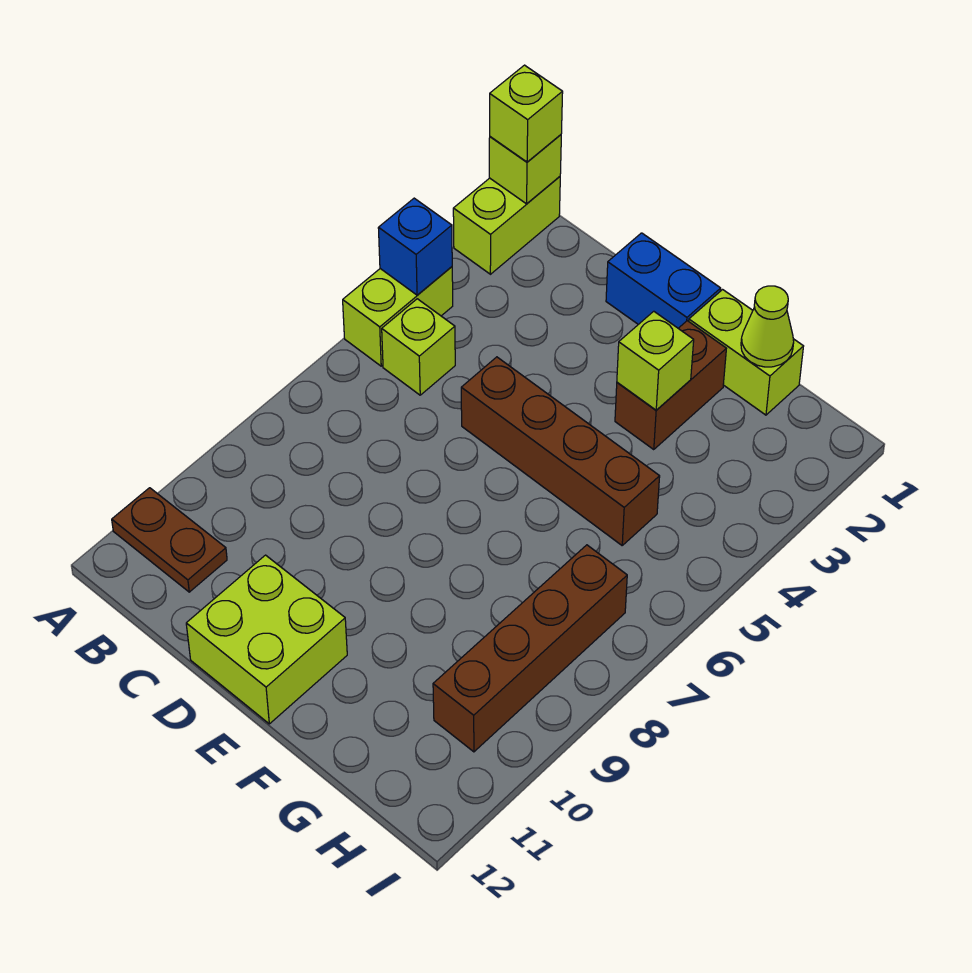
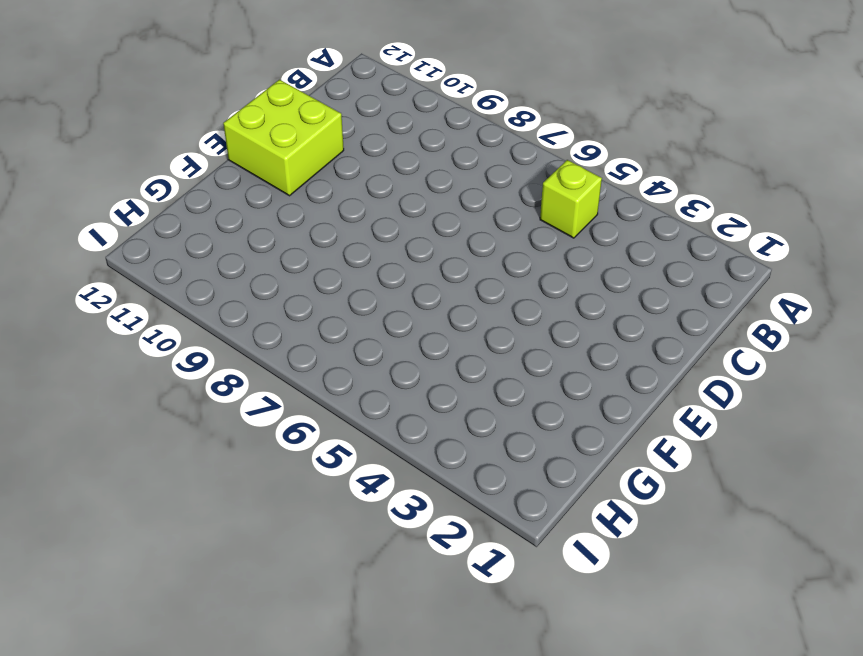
none -> lime brick A1:A2 level 1
none -> lime brick A4:A5 level 1
none -> brown plate A11:B11 level 1

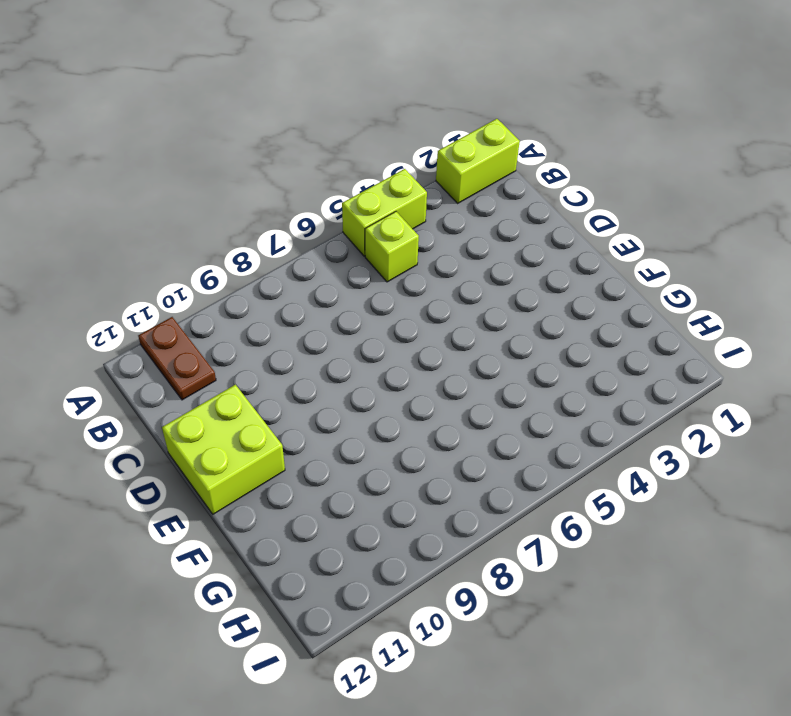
none -> blue brick D1:E1 level 1
none -> brown brick D5:G5 level 1
none -> lime brick F1:G1 level 1

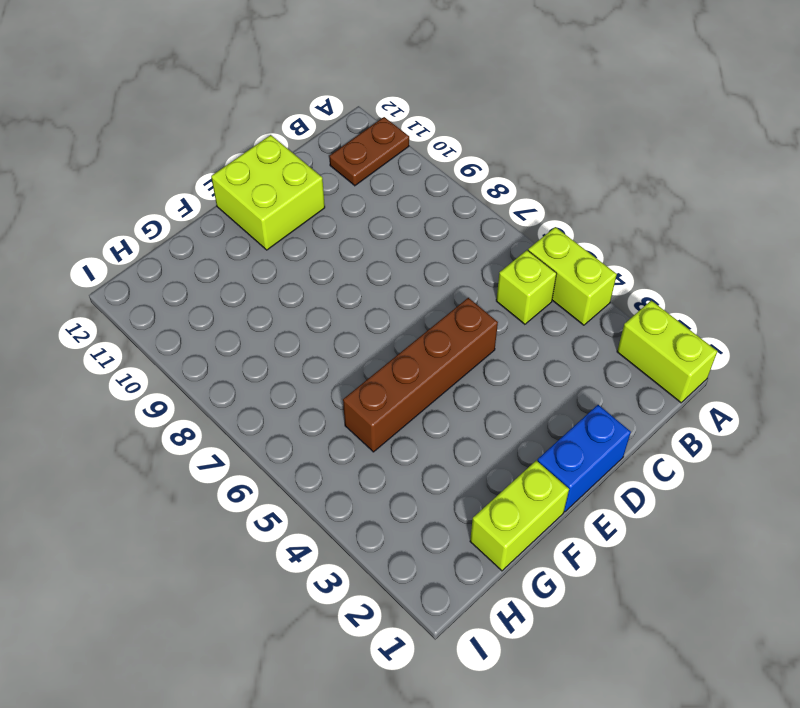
none -> brown brick F2:F3 level 1
none -> brown brick H7:H10 level 1
none -> lime brick A1 level 2

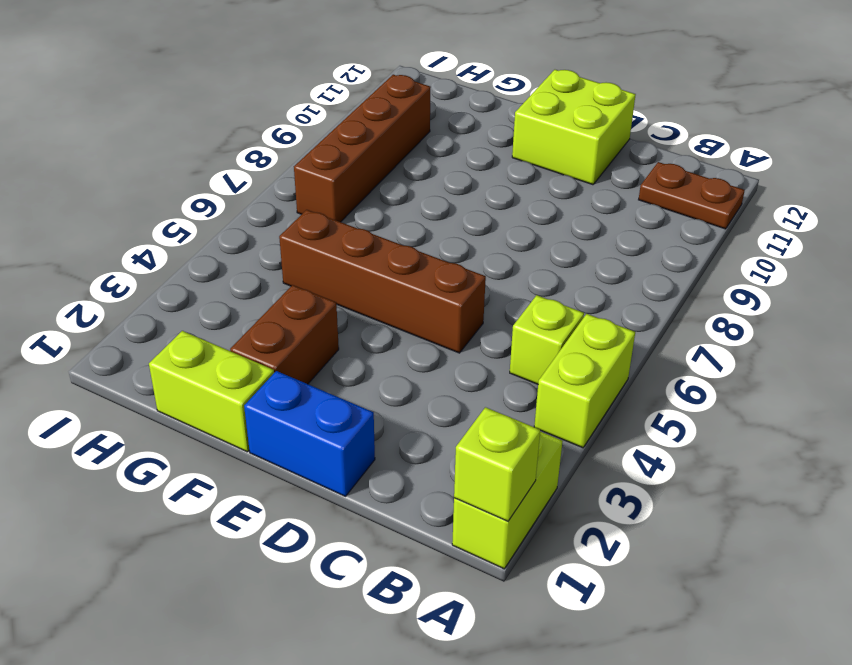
none -> blue brick A4 level 2
none -> lime brick F3 level 2
none -> lime cone G1 level 2

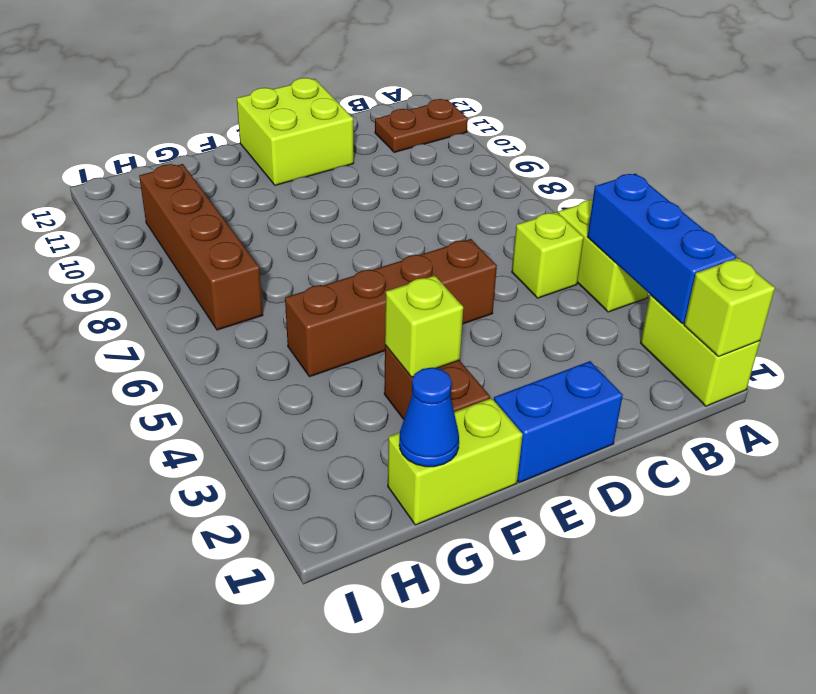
blue brick A2:A4 level 2 -> blue brick A4 level 2
blue cone G1 level 2 -> lime cone G1 level 2
none -> lime brick A1 level 3

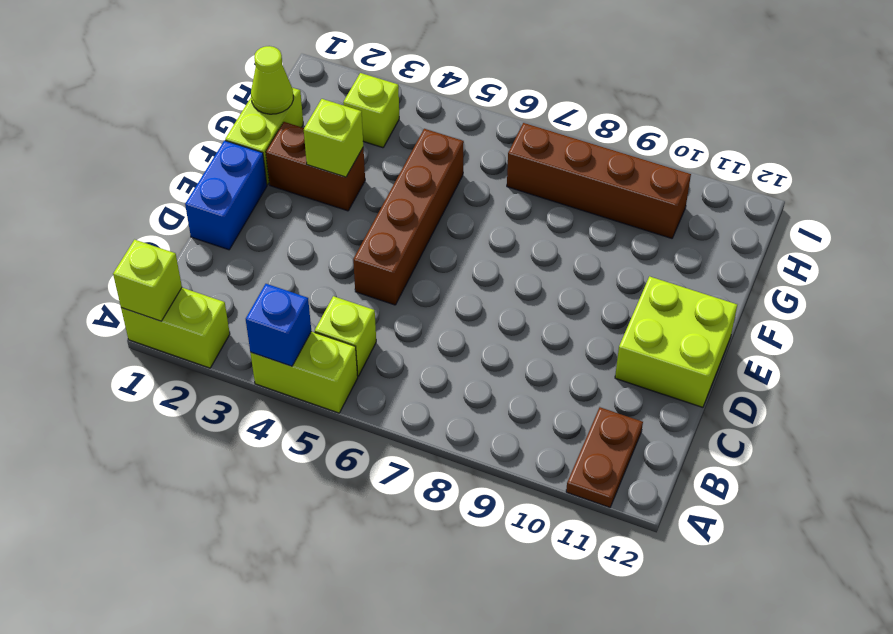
lime brick H3 level 1 -> lime brick A1 level 3

